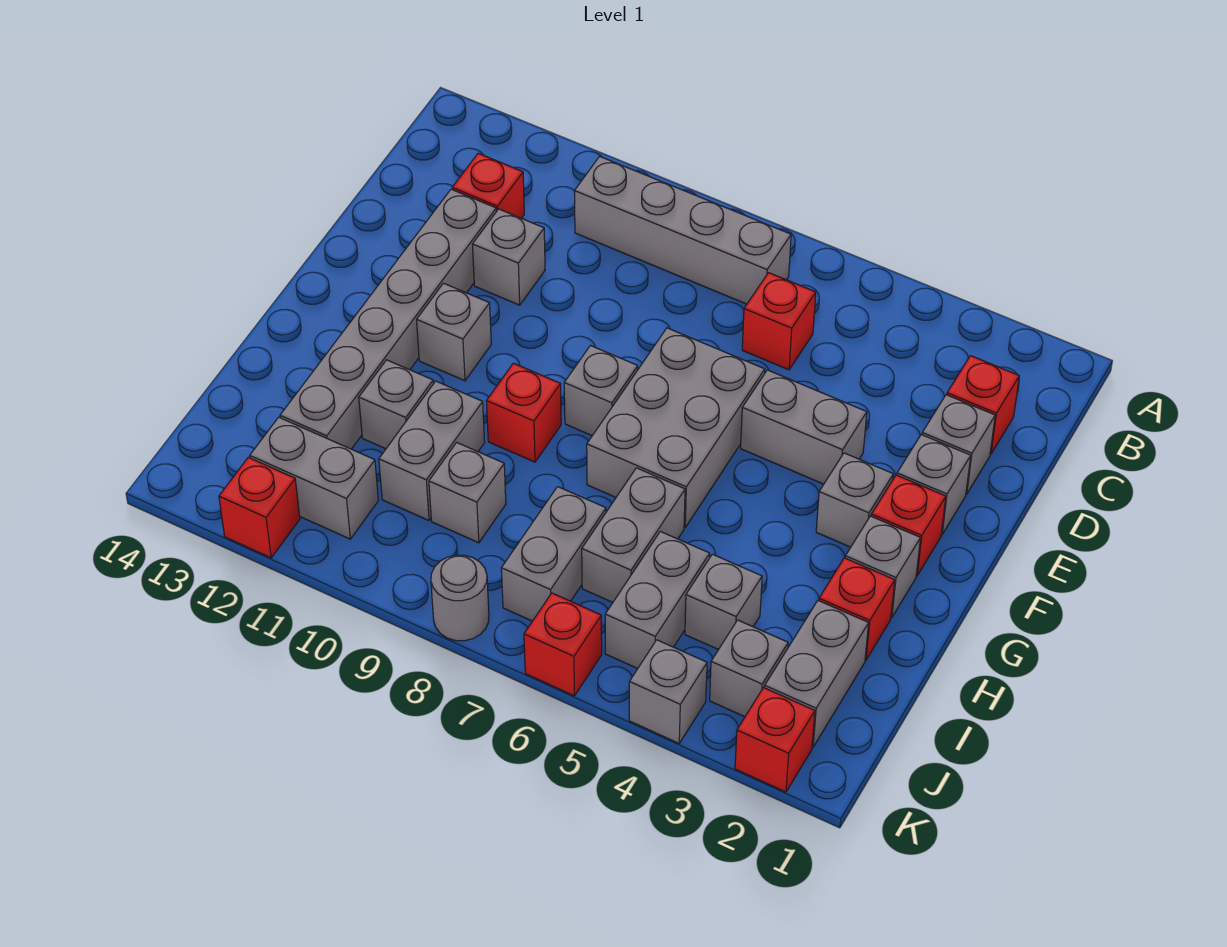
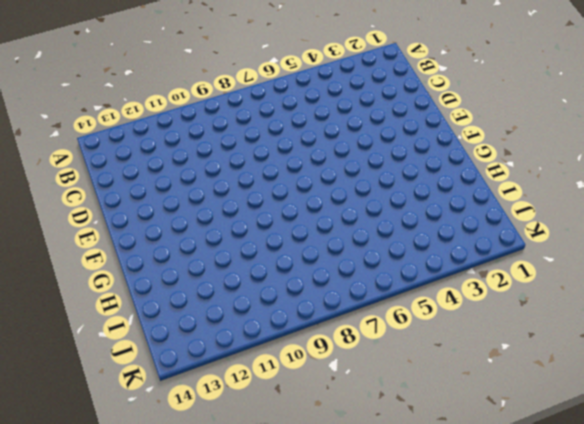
none -> grey brick B7:B10 level 1
none -> red brick C2 level 1
none -> red brick C6 level 1
none -> red brick C12 level 1

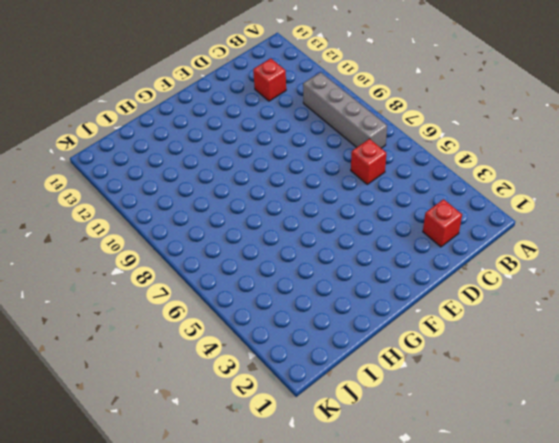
none -> grey brick D2 level 1
none -> grey brick D11 level 1
none -> grey brick D12:I12 level 1
none -> grey brick E2 level 1

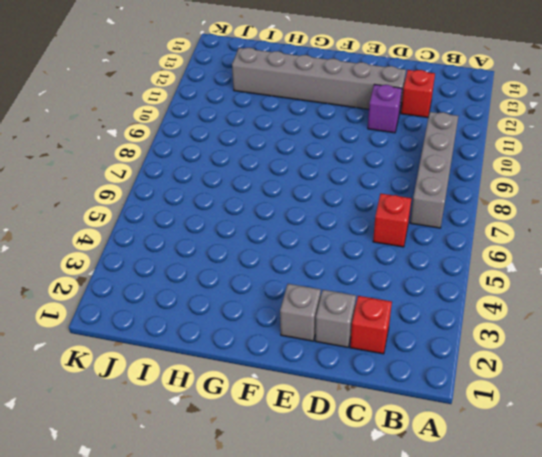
purple brick D11 level 1 -> grey brick D11 level 1
none -> grey brick E4:E5 level 1
none -> grey brick E6:G7 level 1
none -> red brick F2 level 1
none -> grey brick F3 level 1

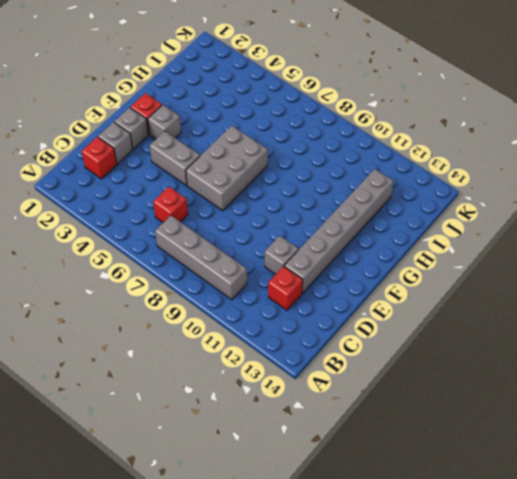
none -> grey brick F8 level 1
none -> grey brick F11 level 1
none -> grey brick G2 level 1
none -> red brick G9 level 1

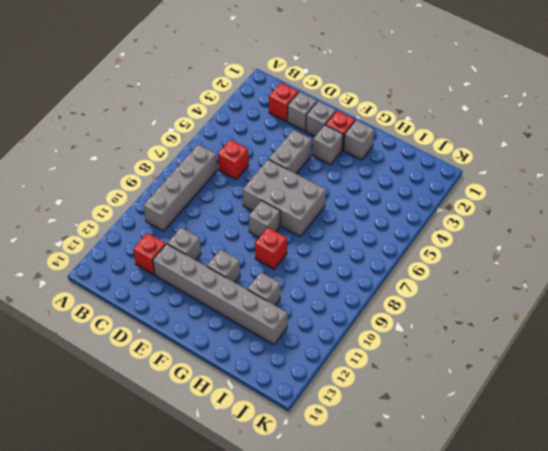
none -> red brick H2 level 1
none -> grey brick H6:I6 level 1
none -> grey brick H10:I10 level 1
none -> grey brick I2:J2 level 1

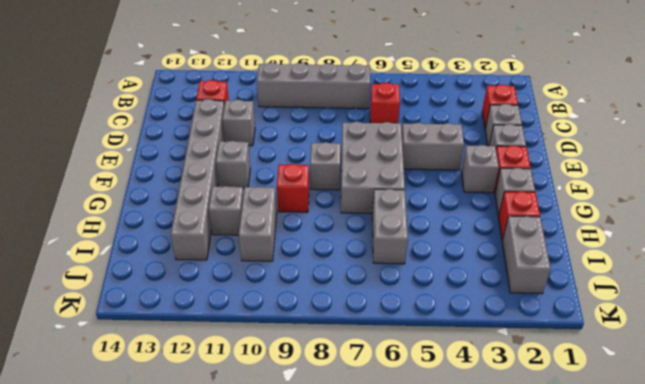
none -> grey brick I4 level 1
none -> grey brick I5:J5 level 1
none -> grey brick I7:J7 level 1
none -> grey brick I9 level 1

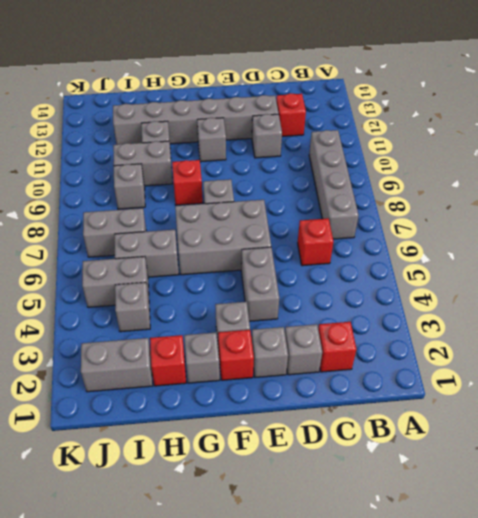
none -> grey brick J3 level 1
none -> grey brick J11:J12 level 1
none -> red brick K2 level 1
none -> grey brick K4 level 1

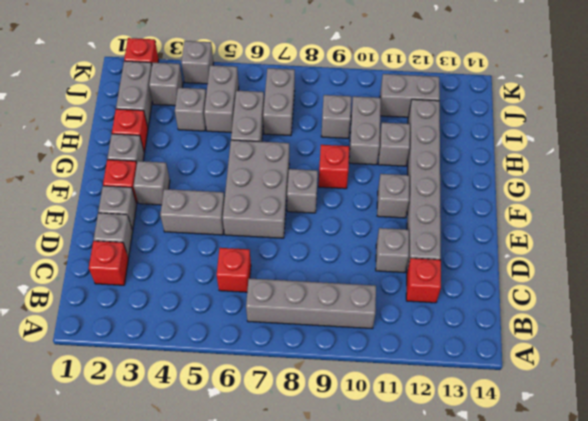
none -> red brick K6 level 1
none -> grey round brick K8 level 1
none -> red brick K12 level 1

